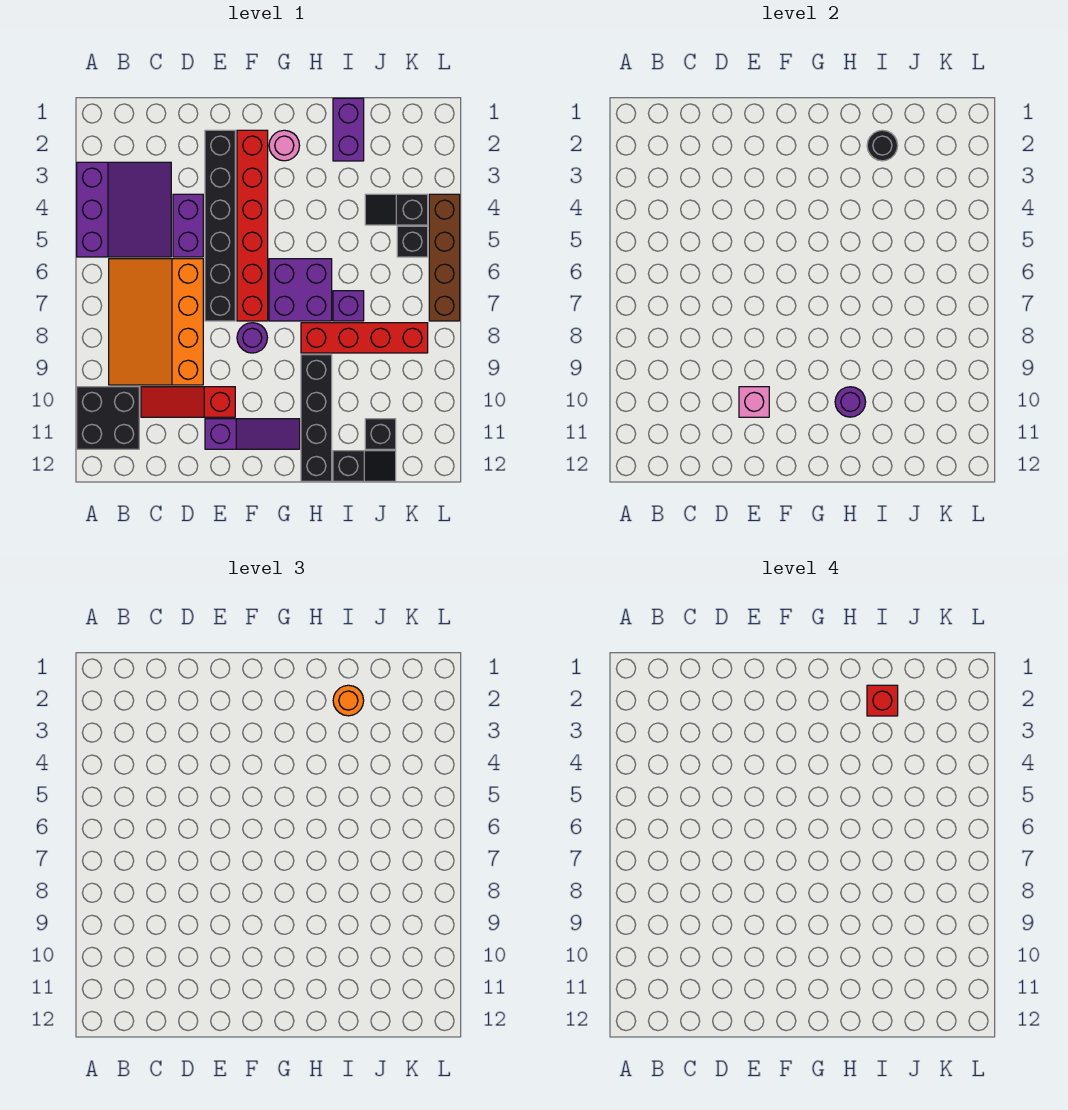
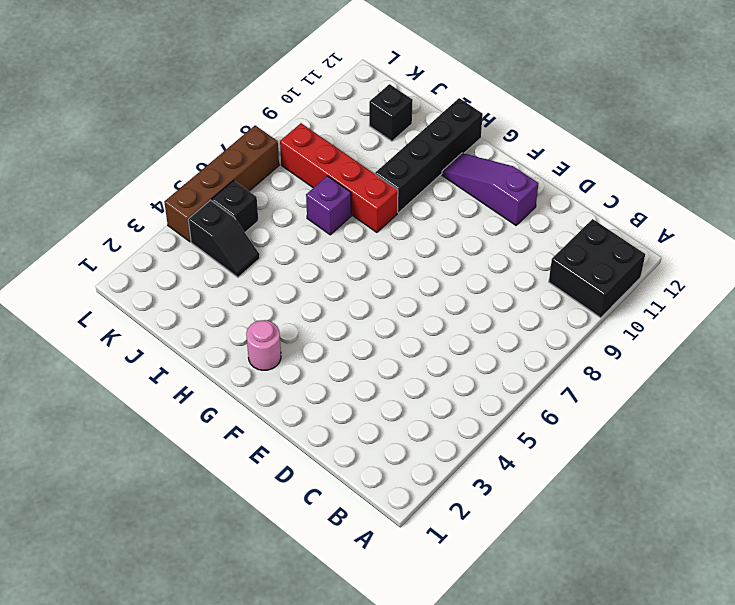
none -> purple slope A3:C5 level 1 top A
none -> orange slope B6:D9 level 1 top D
none -> red slope C10:E10 level 1 top E

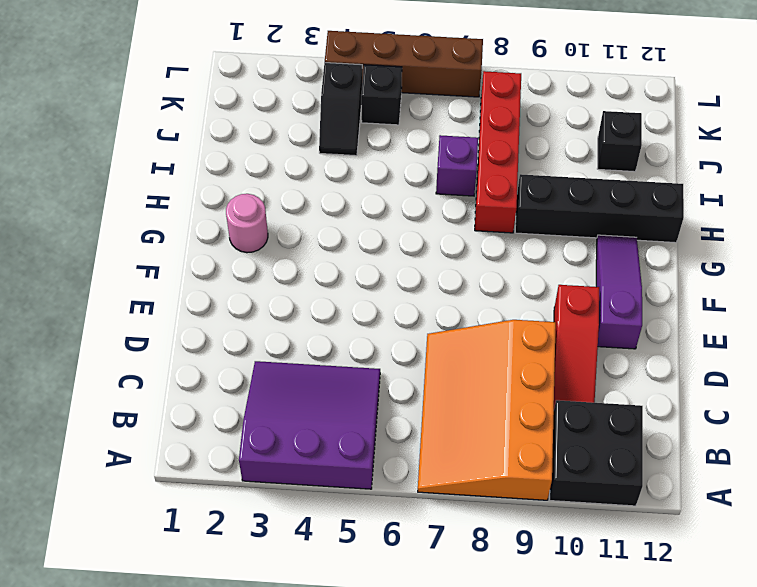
orange slope A7:D9 level 1 top 9 -> orange slope B6:D9 level 1 top D
none -> purple brick D4:D5 level 1
none -> black brick E2:E7 level 1
none -> red brick F2:F7 level 1

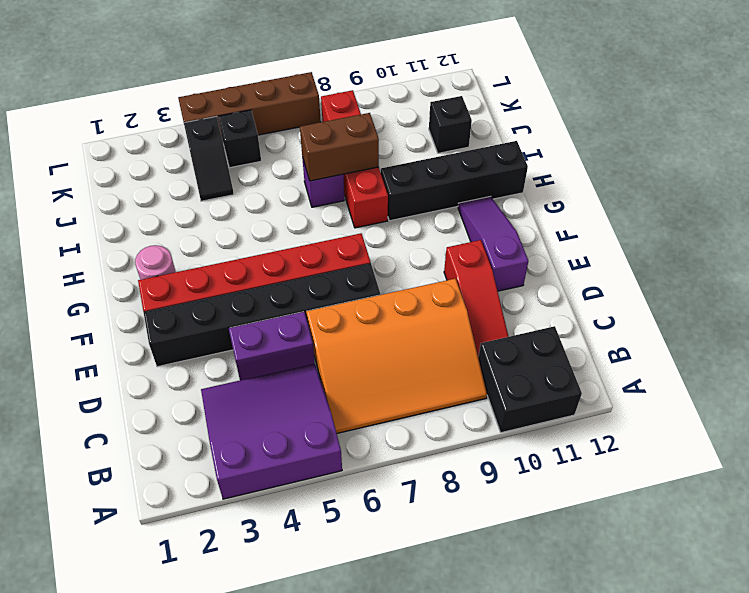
brown brick I7:I8 level 2 -> none
none -> purple round brick F8 level 1
none -> purple brick G6:H7 level 1
none -> purple brick I1:I2 level 1

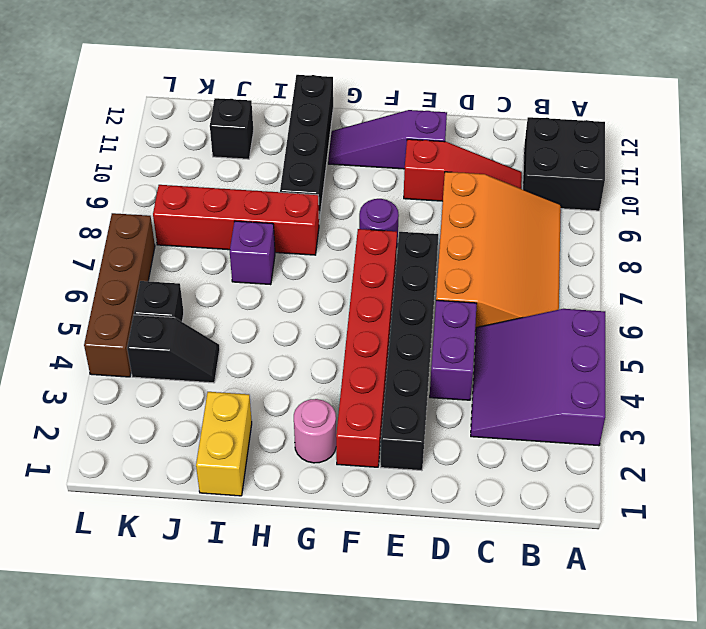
yellow brick I1:I2 level 1 -> purple brick I1:I2 level 1
none -> purple brick G6:H7 level 1
none -> black slope I12:J12 level 1 top I
none -> pink brick E10 level 2

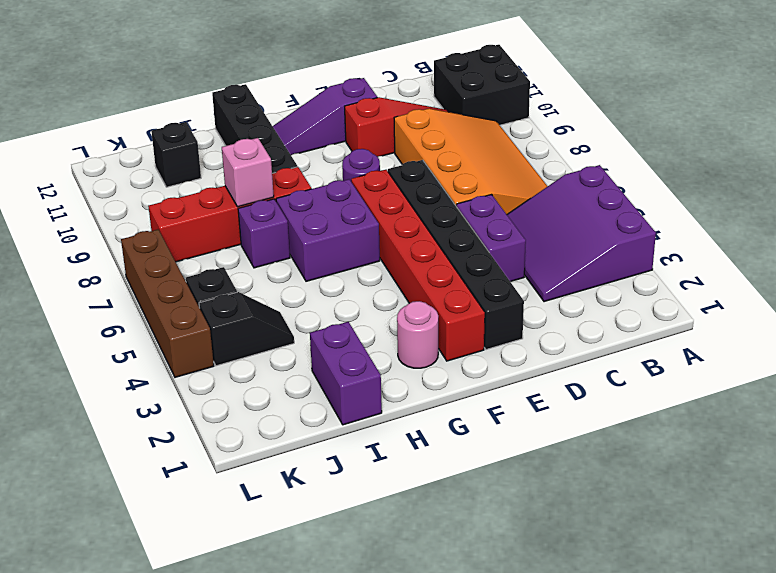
pink brick I8 level 2 -> pink brick E10 level 2
none -> black slope I12:J12 level 1 top I
none -> purple round brick H10 level 2
none -> black round brick I2 level 2

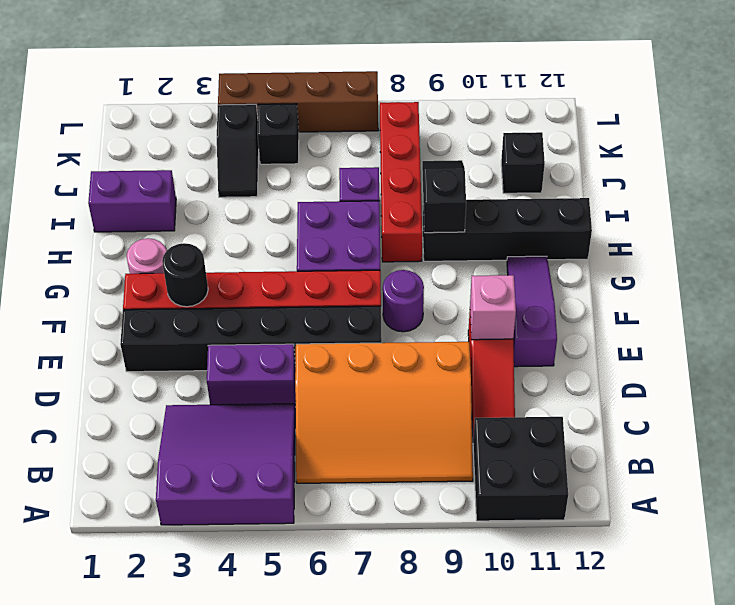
black round brick F3 level 2 -> black round brick I2 level 2
black slope H9:I9 level 2 top H -> black slope I12:J12 level 1 top I
none -> purple round brick H10 level 2
none -> orange round brick I2 level 3
none -> red brick I2 level 4

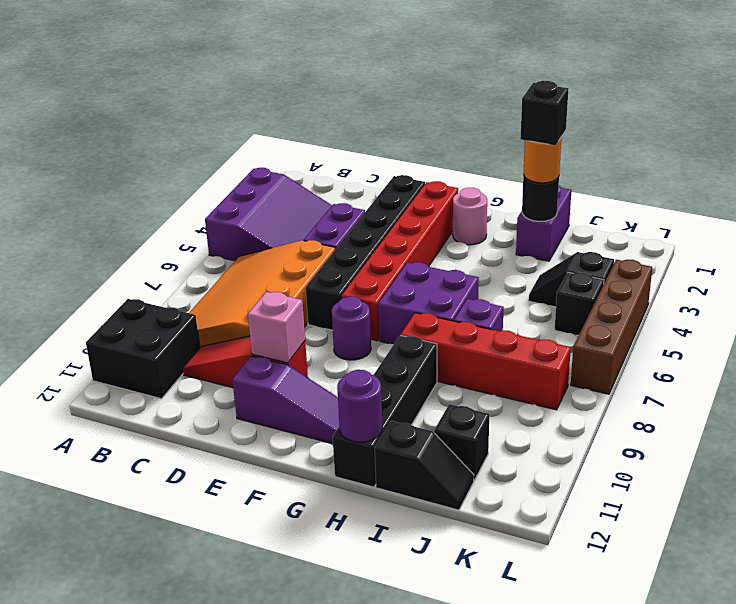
purple round brick H12 level 2 -> purple round brick H10 level 2
black brick I2 level 4 -> red brick I2 level 4

